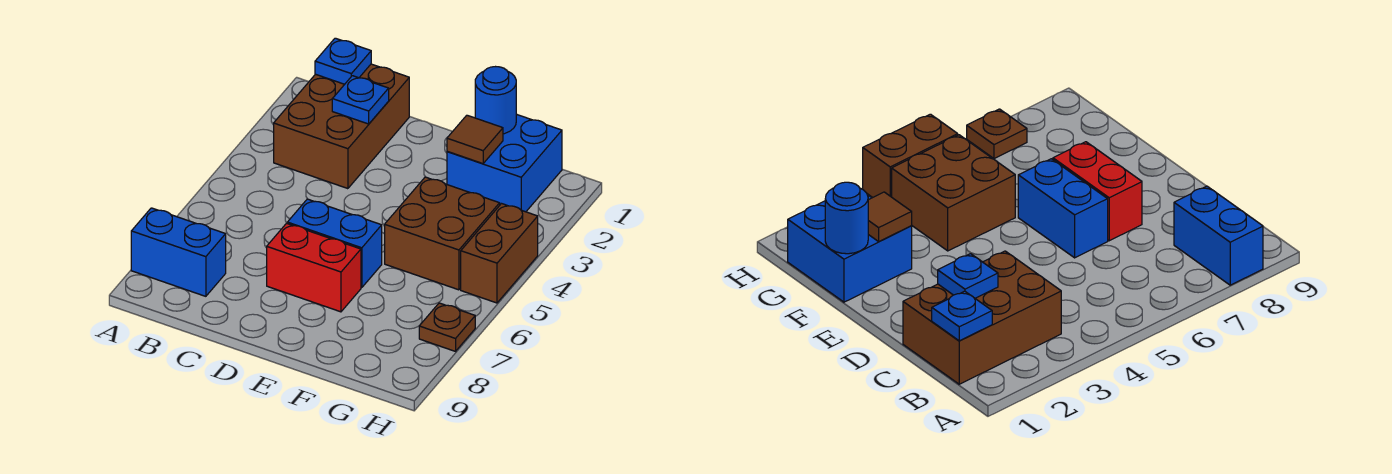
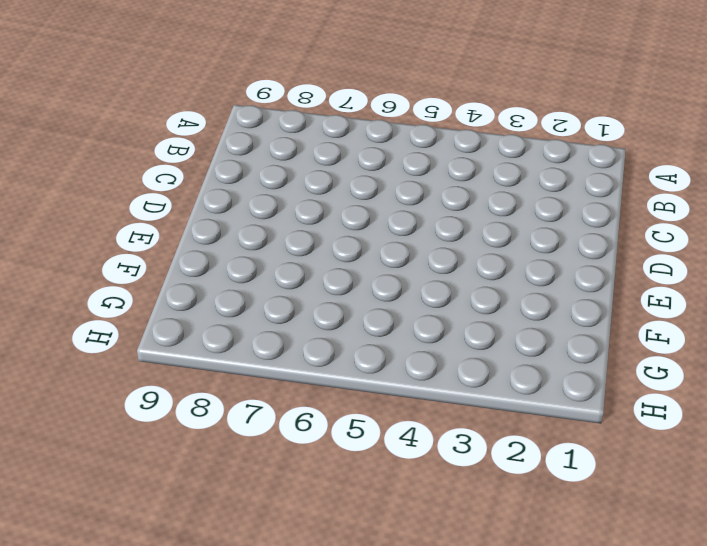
none -> blue brick A8:B8 level 1
none -> brown brick B1:C3 level 1
none -> blue brick D6:E6 level 1

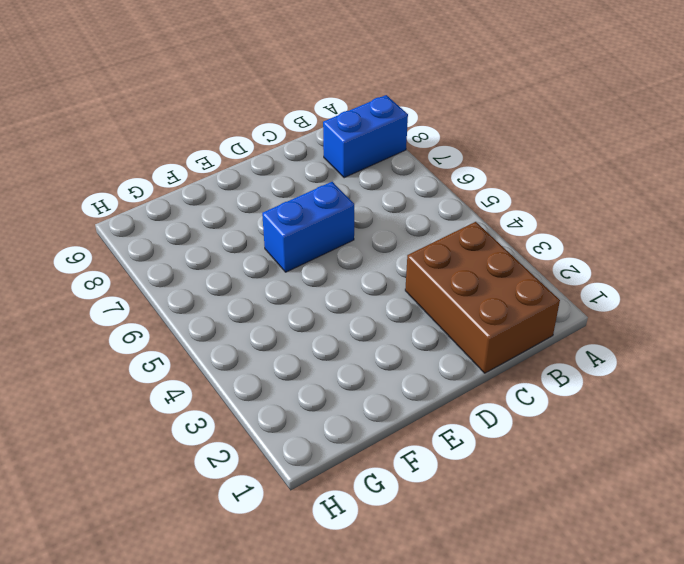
none -> red brick D7:E7 level 1
none -> blue brick F1:G2 level 1
none -> brown brick F4:G5 level 1

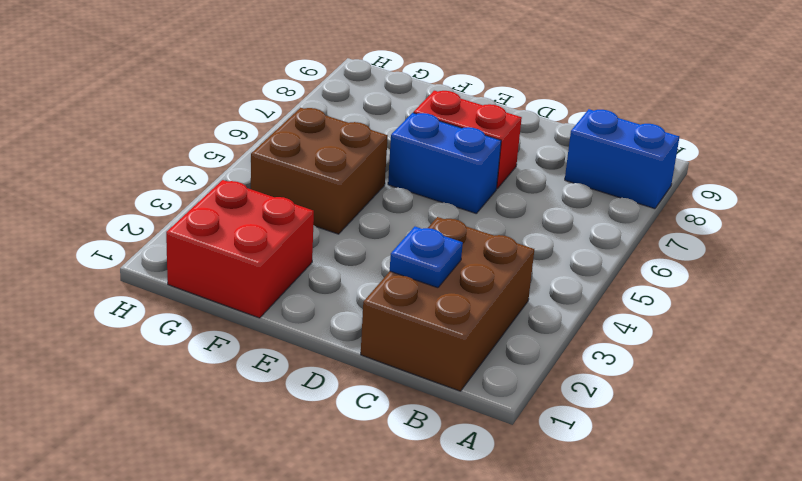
red brick F1:G2 level 1 -> blue brick F1:G2 level 1
none -> brown brick H4:H5 level 1
none -> brown plate H7 level 1
none -> blue plate B1 level 2

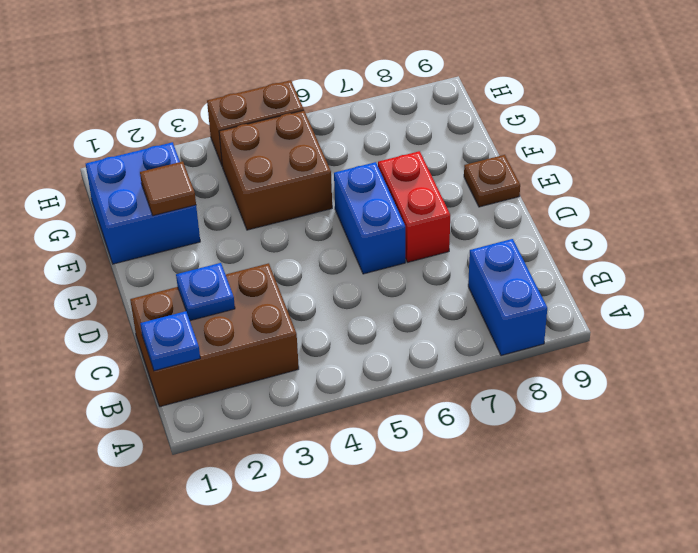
brown plate E9 level 1 -> brown plate H7 level 1
none -> blue round brick F1 level 2

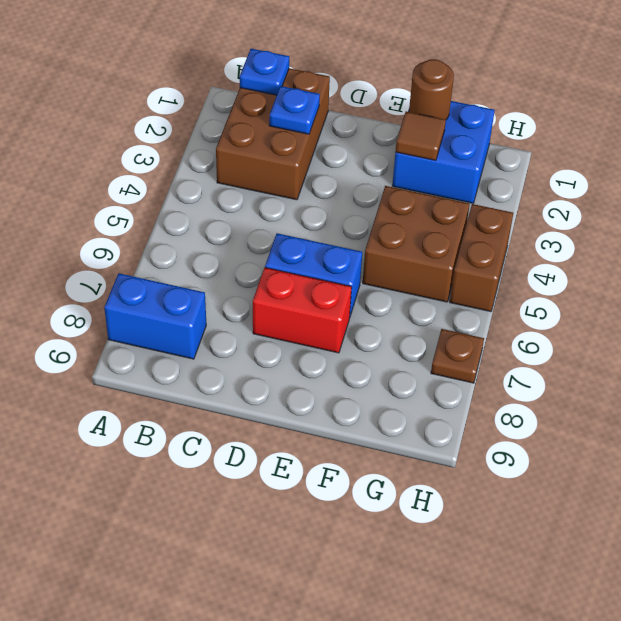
brown round brick F1 level 2 -> blue round brick F1 level 2

